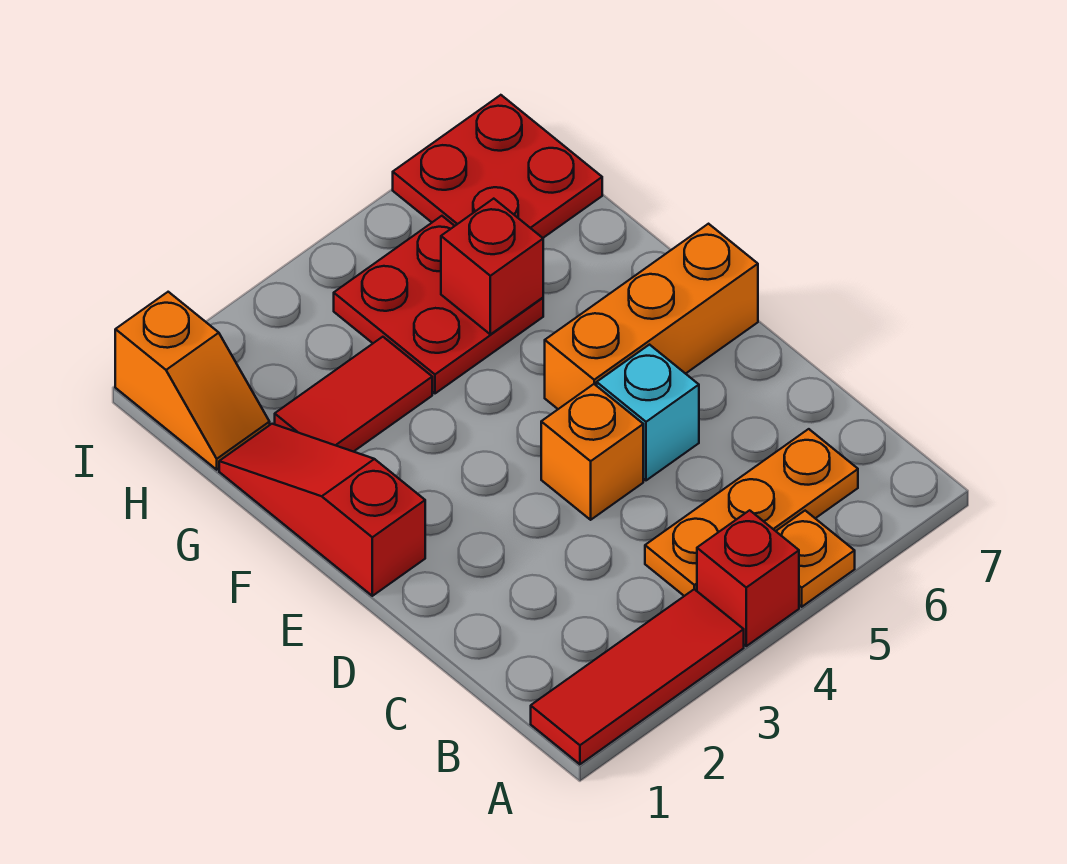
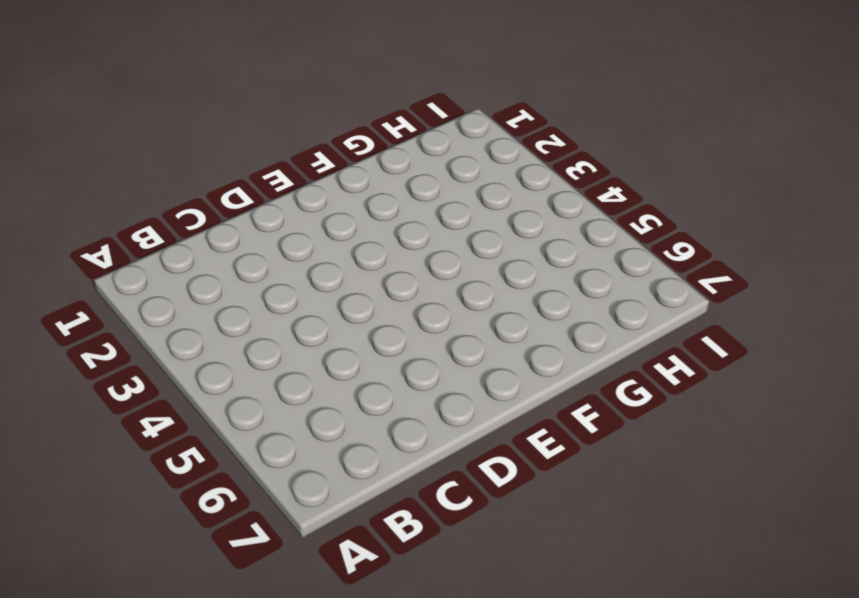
none -> red tile A1:A3 level 1
none -> red brick A4 level 1
none -> orange plate A5 level 1

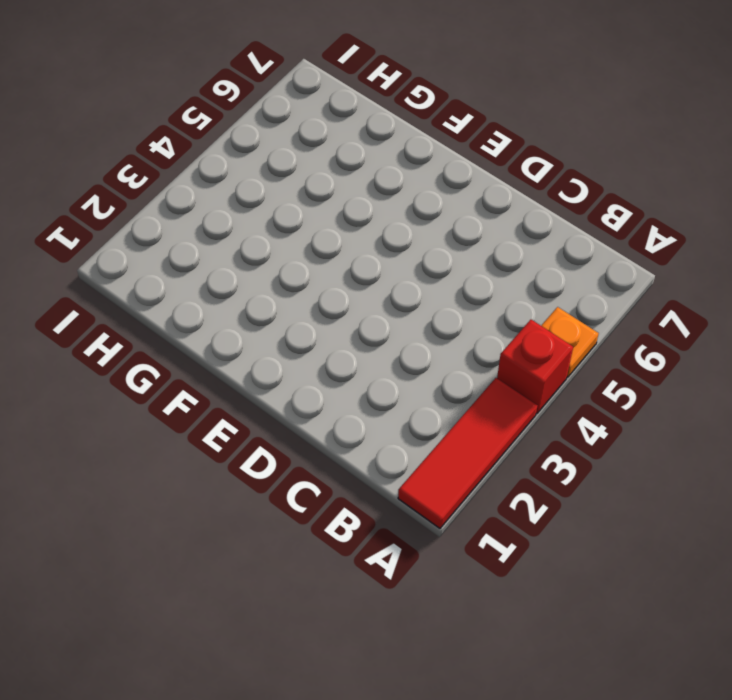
none -> orange plate B4:B6 level 1
none -> orange brick D4 level 1
none -> cyan brick D5 level 1

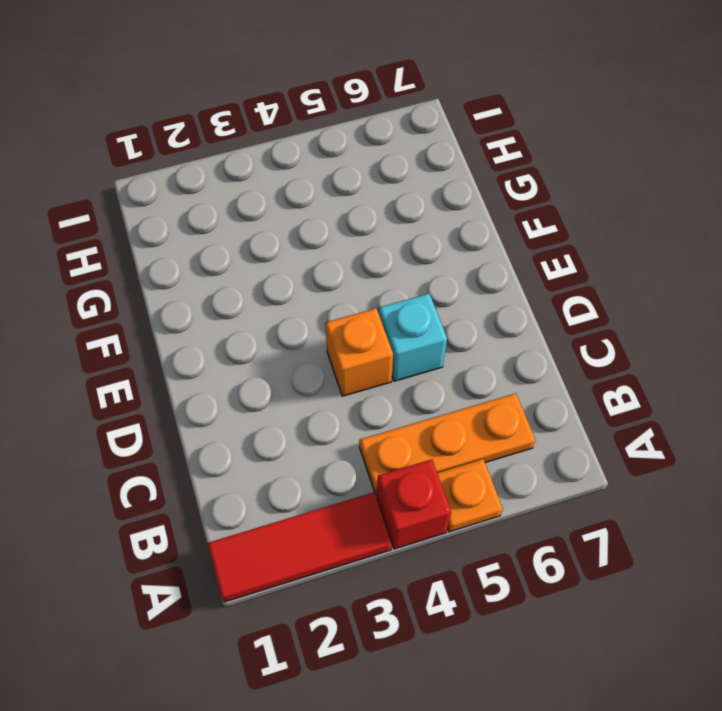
none -> red slope E1:G1 level 1 top E
none -> orange brick E5:E7 level 1
none -> red tile G2:G3 level 1

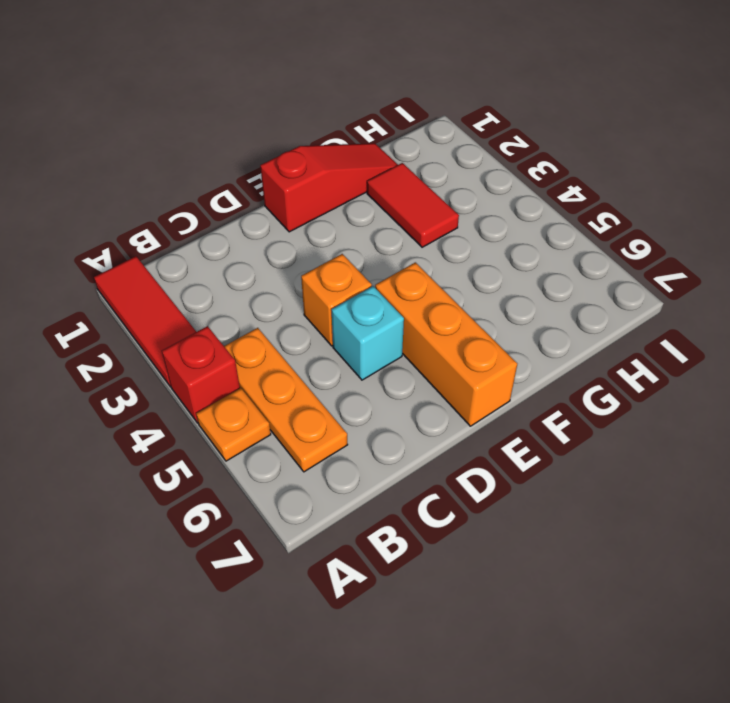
none -> red plate G4:H5 level 1
none -> orange slope H1:I1 level 1 top I
none -> red plate H6:I7 level 1

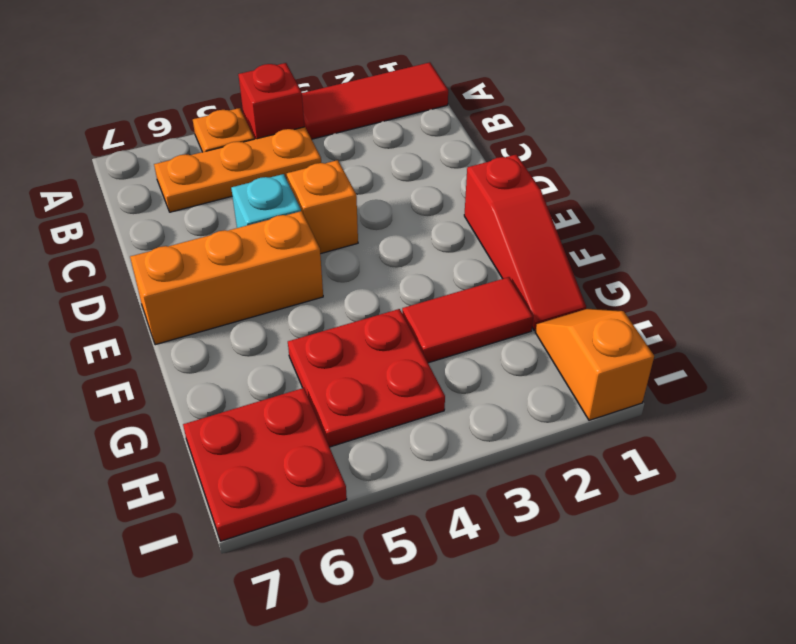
none -> red brick G5 level 2

